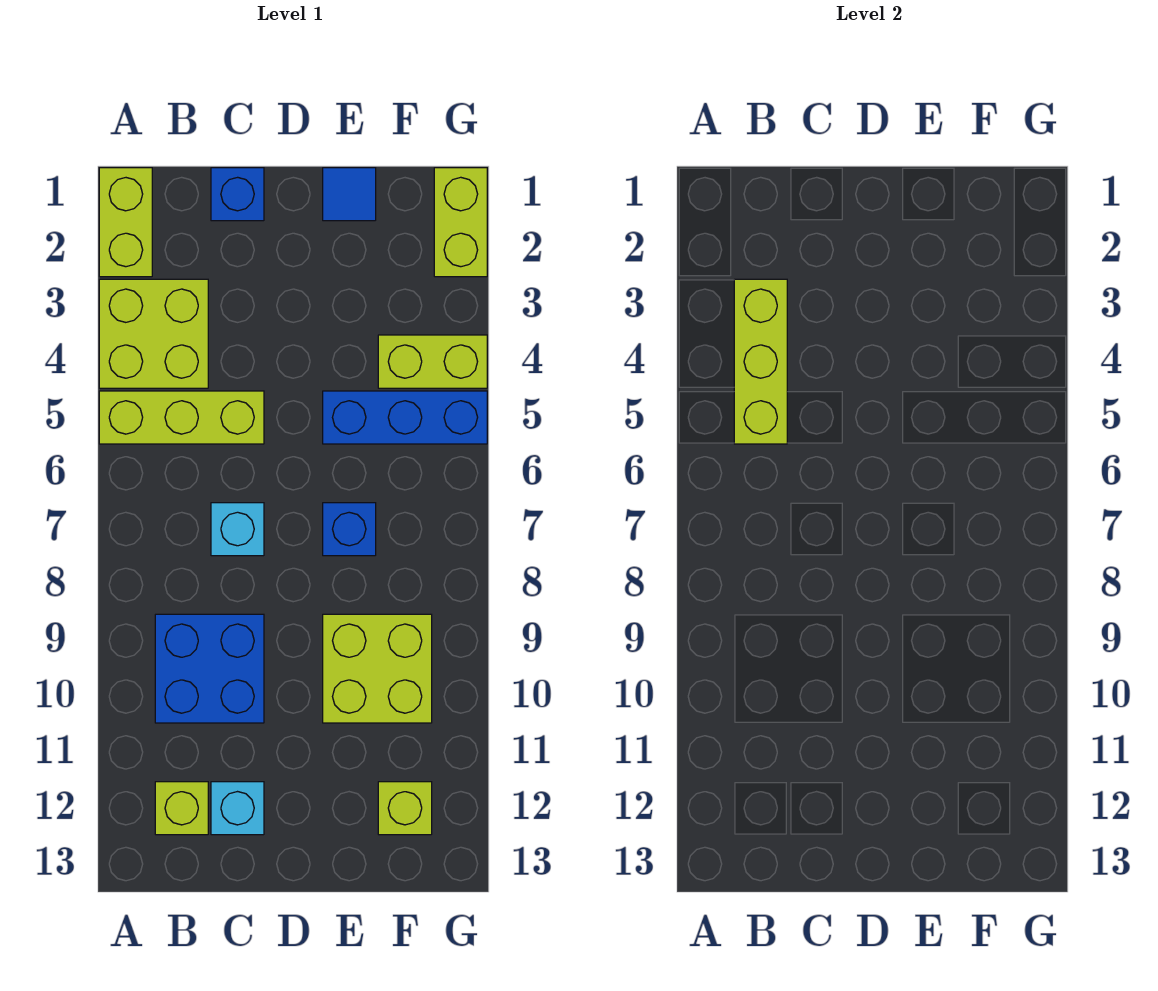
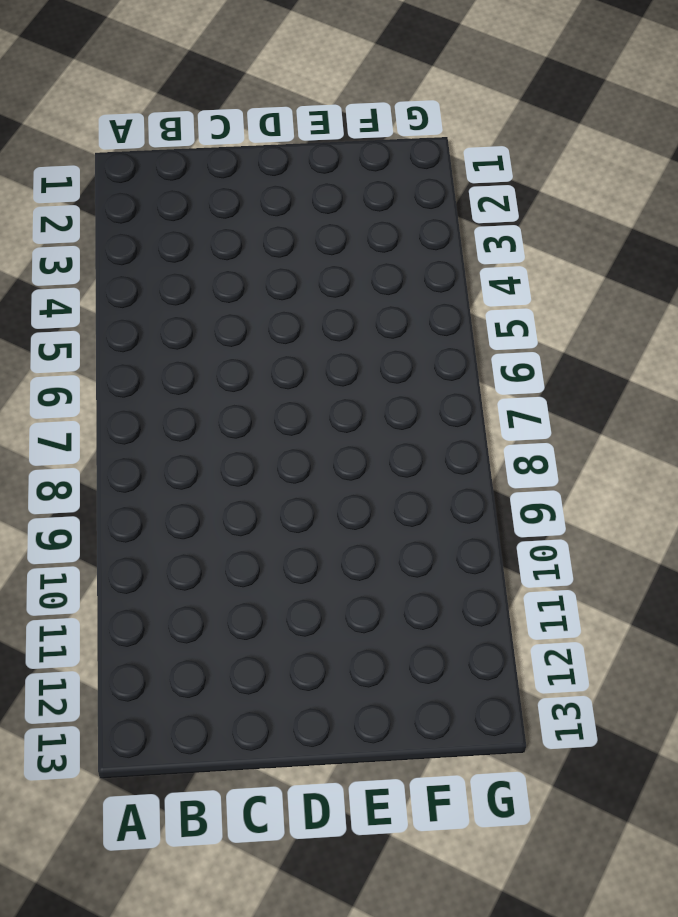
none -> lime brick A1:A2 level 1
none -> lime brick A3:B4 level 1
none -> lime brick A5:C5 level 1

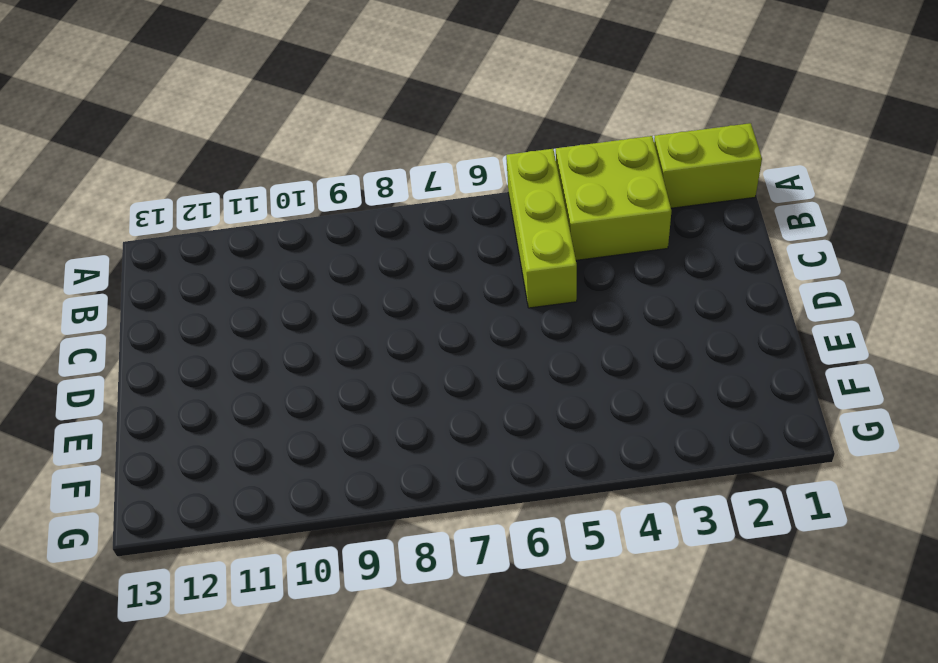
none -> blue brick B9:C10 level 1
none -> lime brick B12 level 1
none -> blue brick C1 level 1

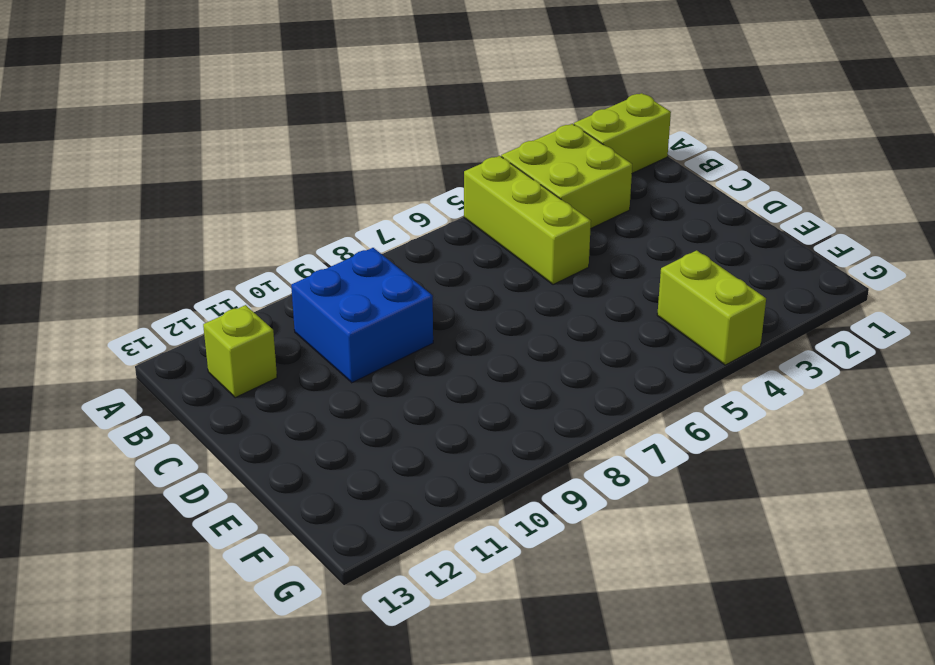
none -> blue brick C1 level 1
none -> cyan brick C7 level 1
none -> cyan brick C12 level 1

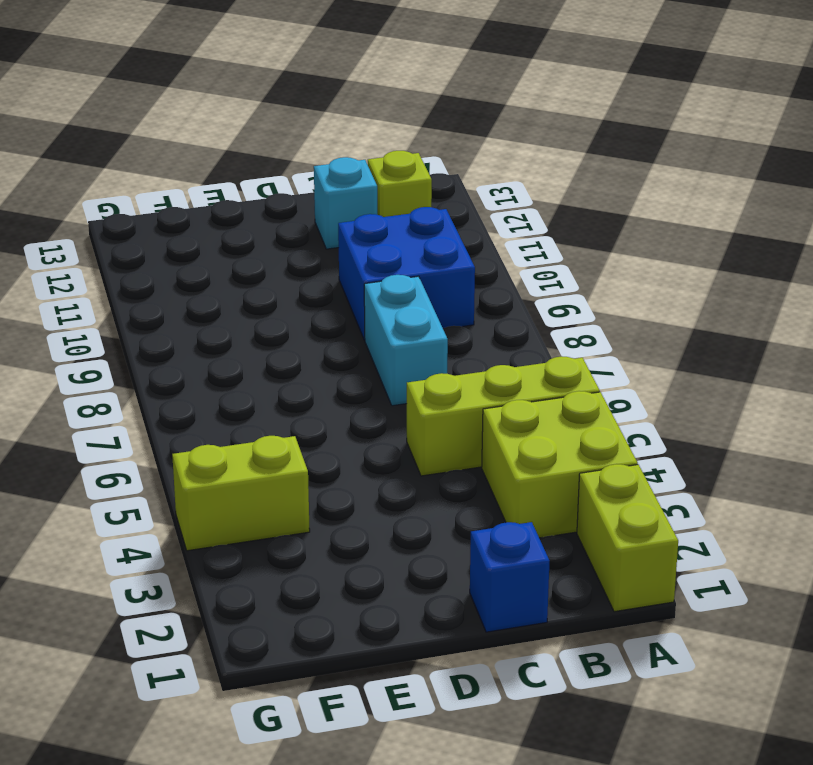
cyan brick C7:C8 level 1 -> cyan brick C7 level 1
none -> blue tile E1 level 1
none -> blue brick E5:G5 level 1
none -> blue brick E7 level 1

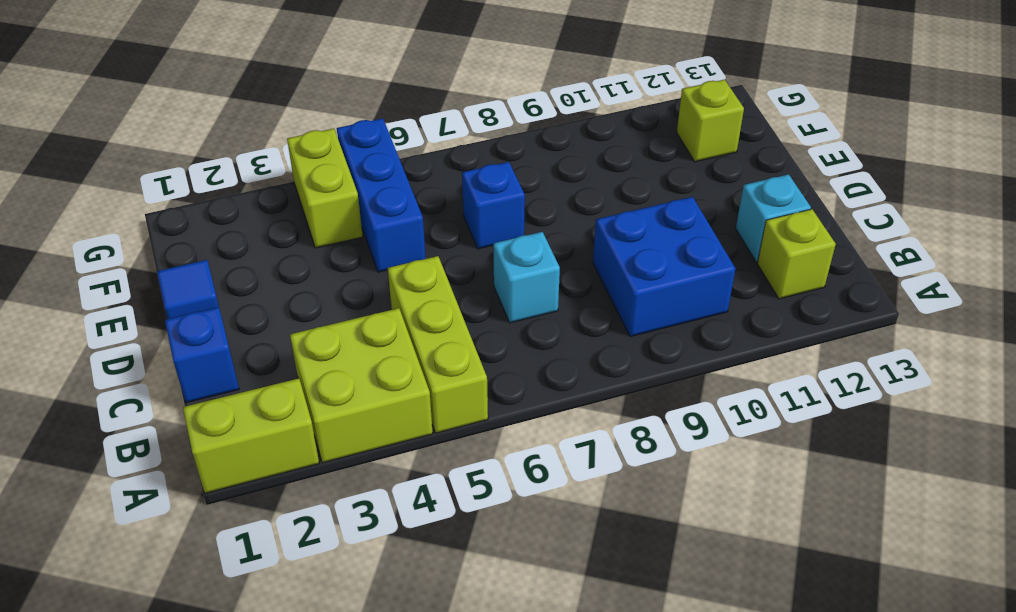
none -> lime brick E9:F10 level 1
none -> lime brick G1:G2 level 1
none -> lime brick B3:B5 level 2

